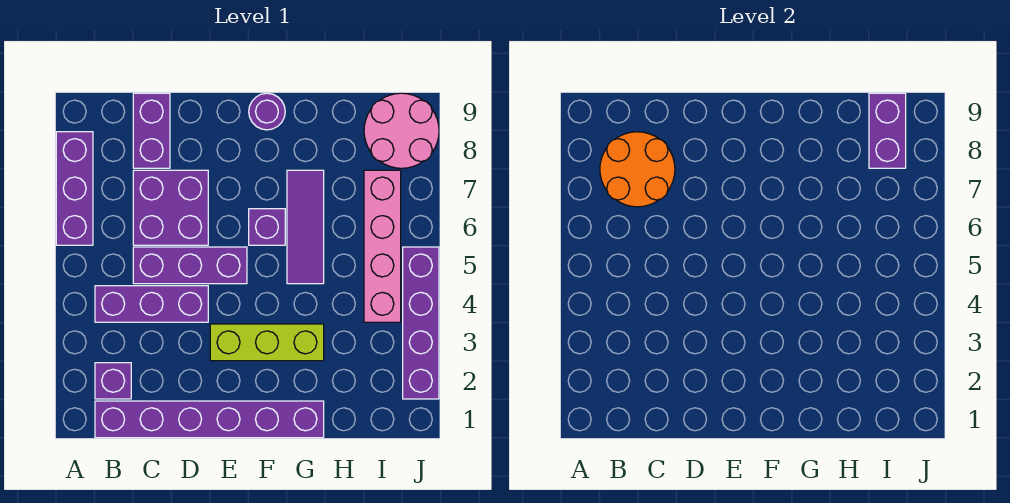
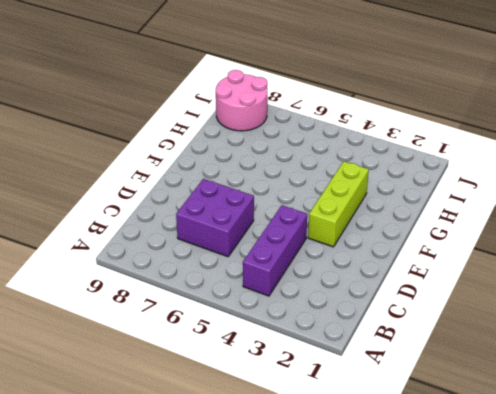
none -> purple brick A6:A8 level 1
none -> purple brick B1:G1 level 1
none -> purple brick B2 level 1

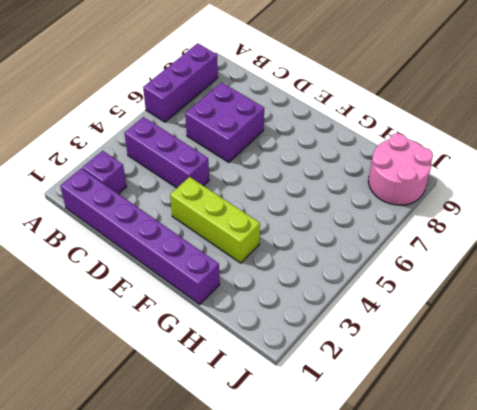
none -> purple brick C5:E5 level 1
none -> purple brick C8:C9 level 1
none -> purple brick F6 level 1

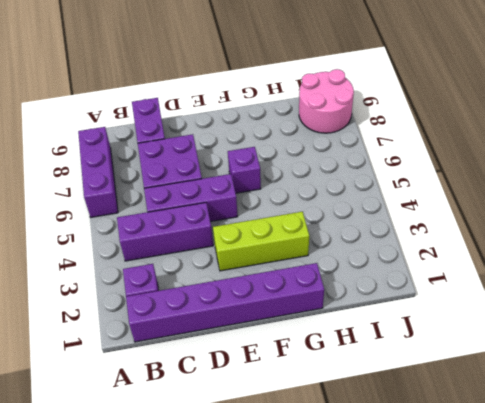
none -> purple round brick F9 level 1
none -> purple tile G5:G7 level 1
none -> pink brick I4:I7 level 1

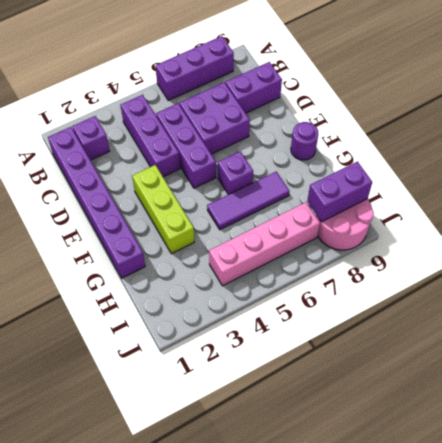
none -> purple brick J2:J5 level 1
none -> orange round brick B7:C8 level 2

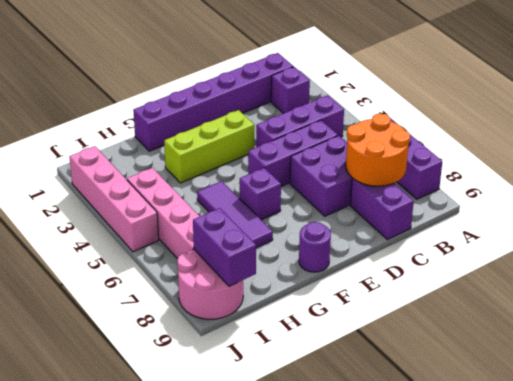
pink brick J2:J5 level 1 -> purple brick J2:J5 level 1

